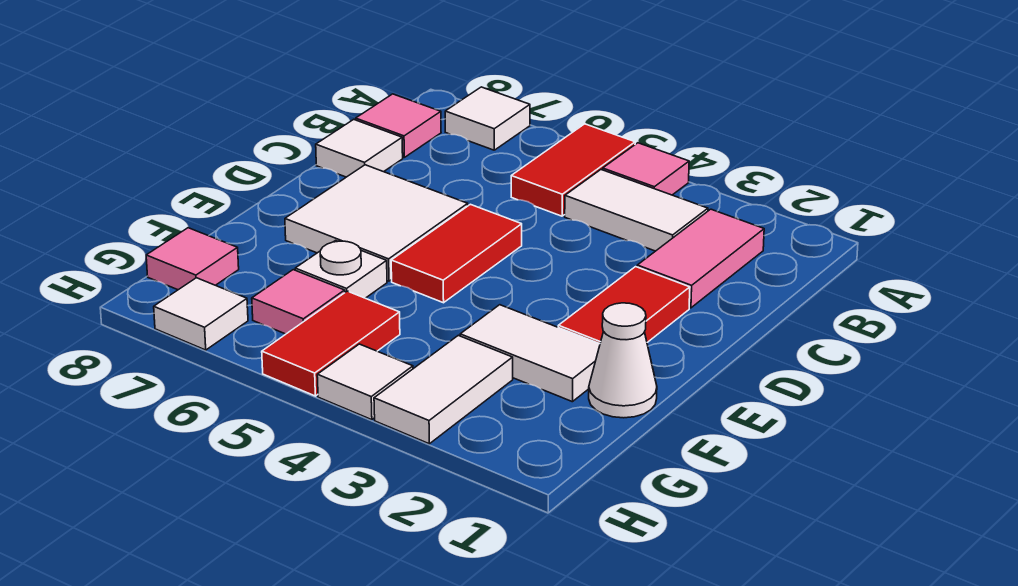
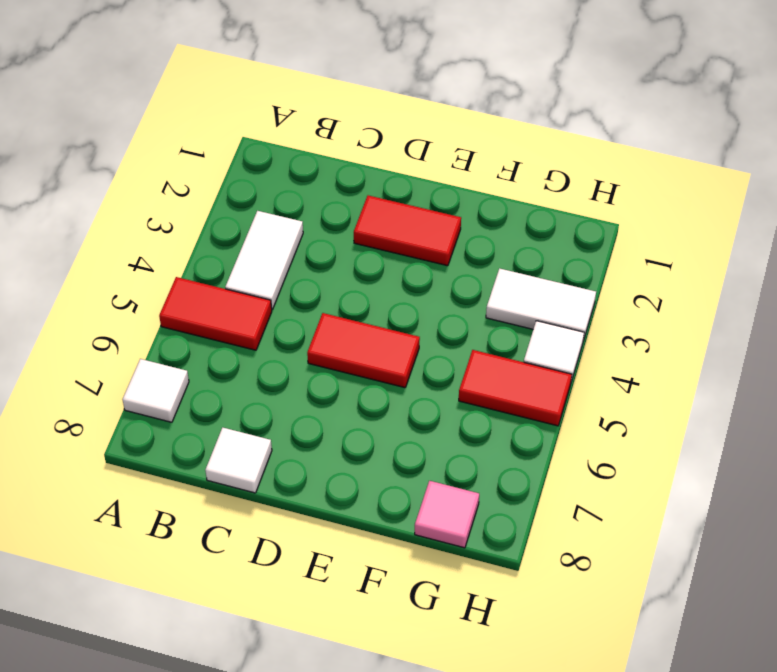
none -> pink tile A4 level 1
none -> pink tile B2:C2 level 1
none -> pink tile B8 level 1

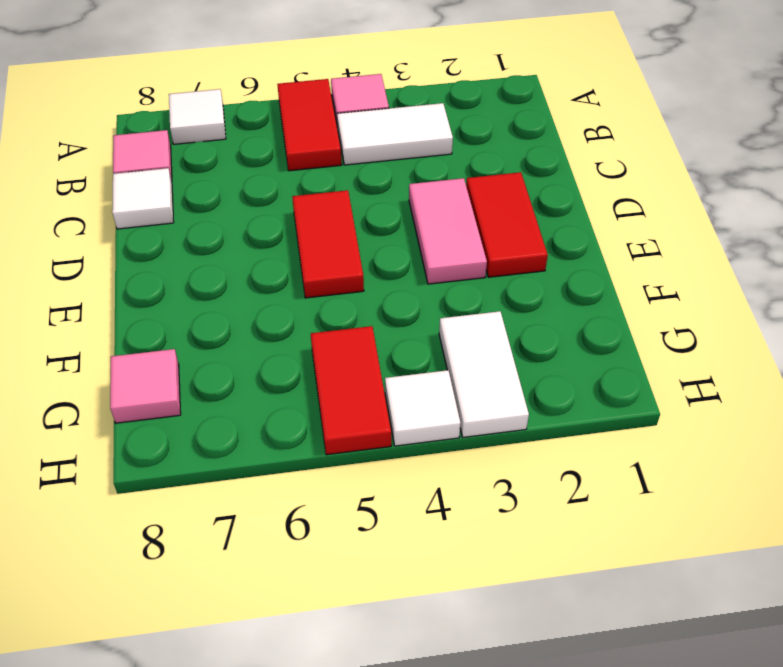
pink tile D3:E3 level 1 -> pink tile B2:C2 level 1
none -> white tile D6:E7 level 1
none -> white cone F1 level 1
none -> white tile F2:F3 level 1

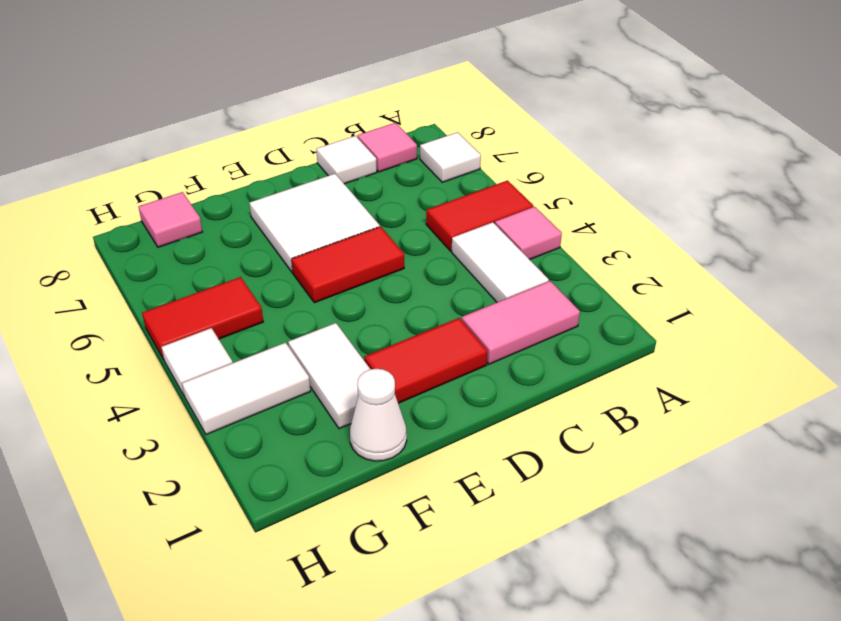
none -> white plate F6 level 1
none -> pink tile G6 level 1
none -> white tile H7 level 1

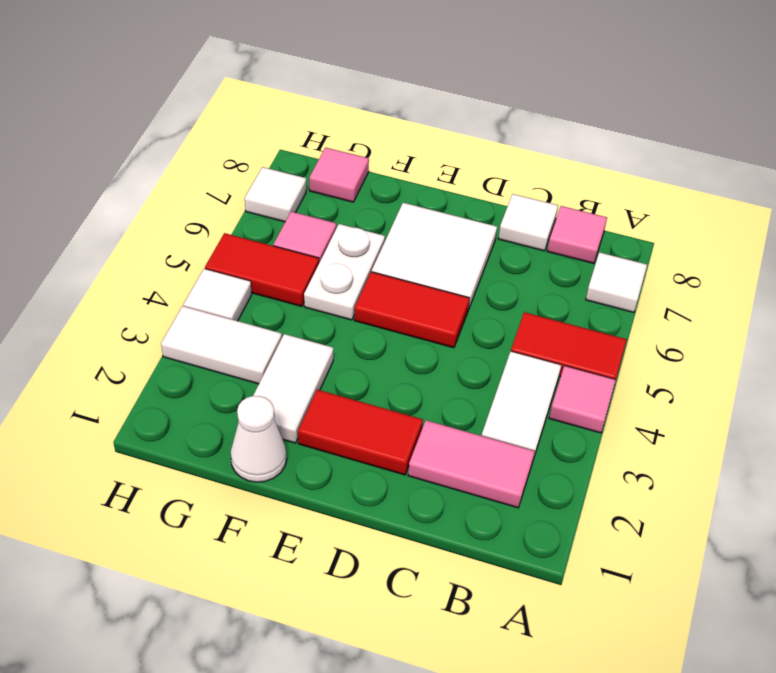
white plate F5:F6 level 1 -> white plate F6 level 1

